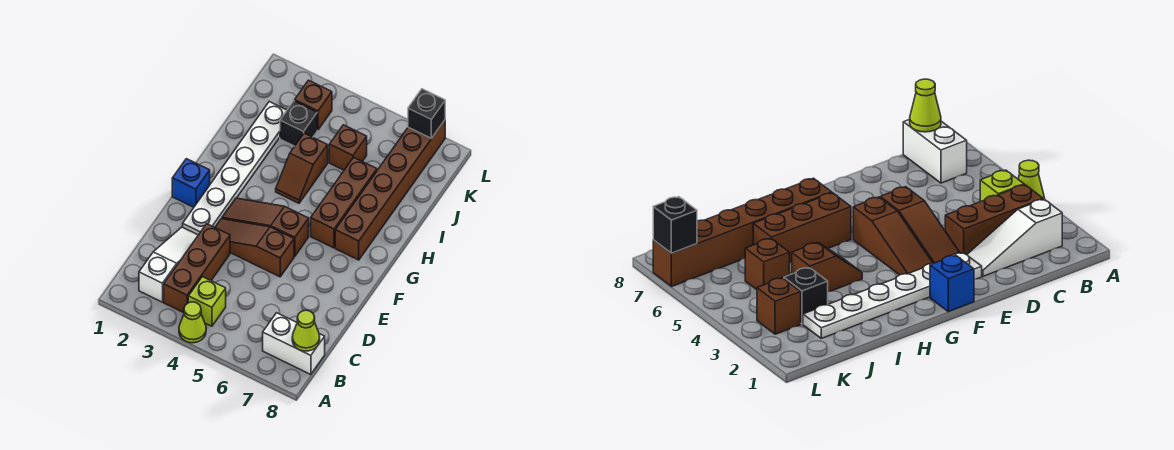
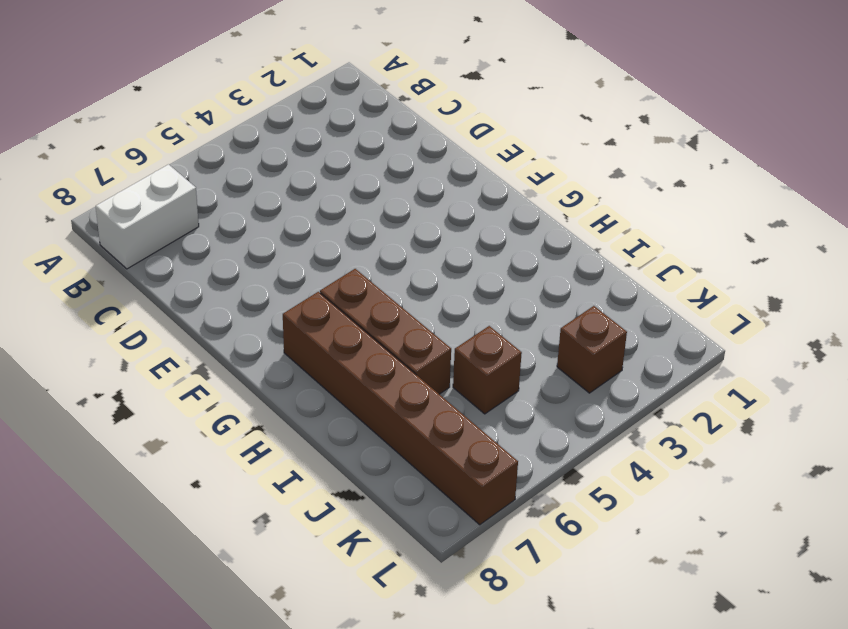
none -> lime cone A4 level 1
none -> white slope B2:D2 level 1 top B
none -> brown brick B3:D3 level 1

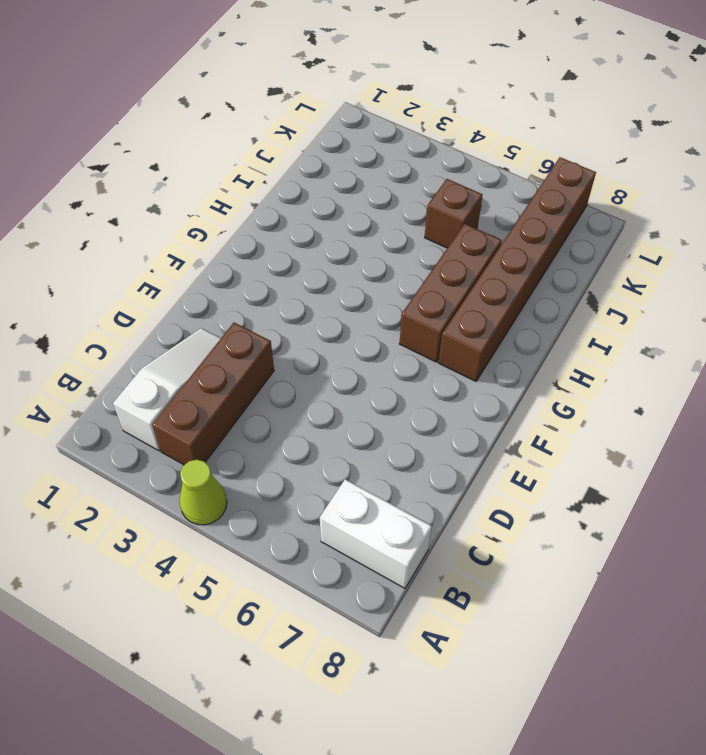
none -> lime brick B4 level 1
none -> white plate E2:J2 level 1
none -> brown slope E3:E5 level 1 top 5

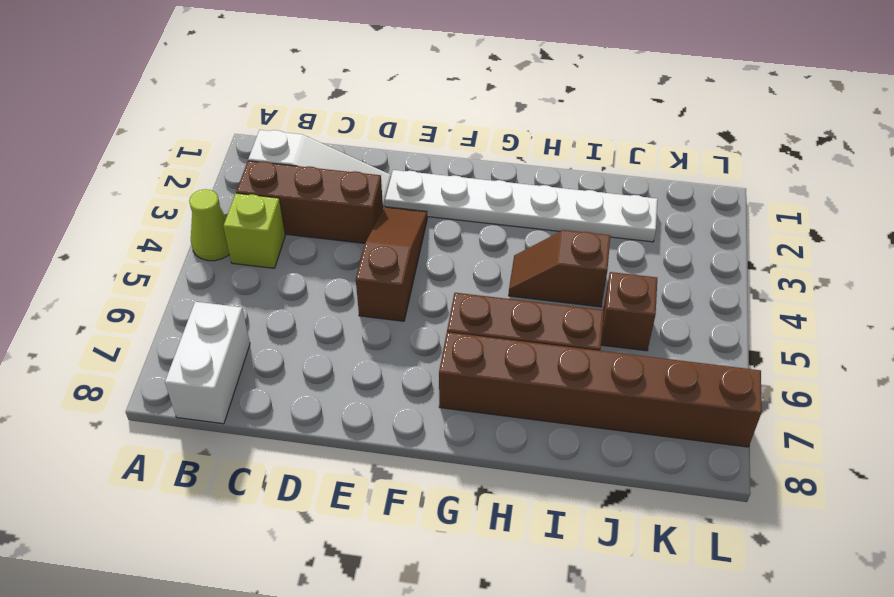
none -> blue brick F1 level 1
none -> brown slope F3:F5 level 1 top 5
none -> black brick J3 level 1

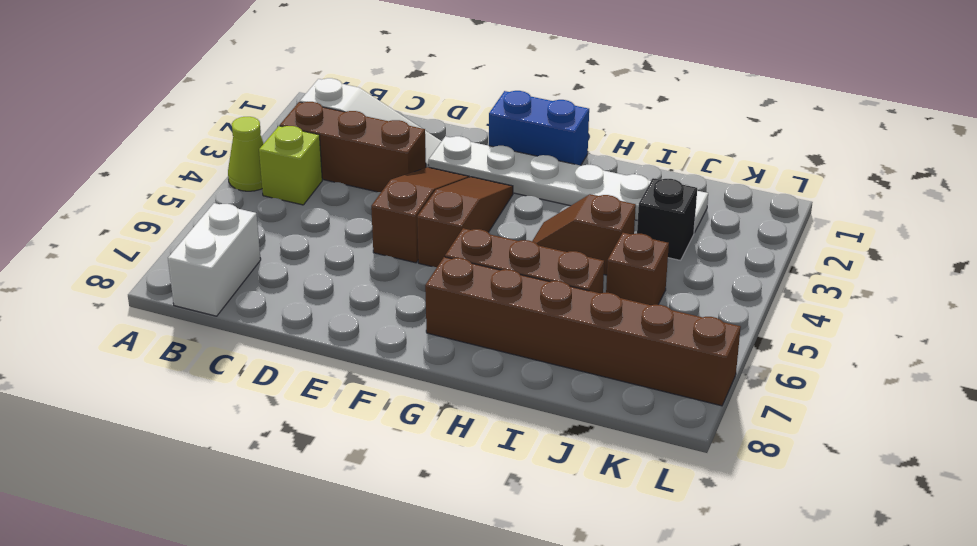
blue brick F1:G1 level 1 -> blue brick F1 level 1
none -> brown brick K3 level 1
none -> lime cone B8 level 2
none -> black brick L7 level 2

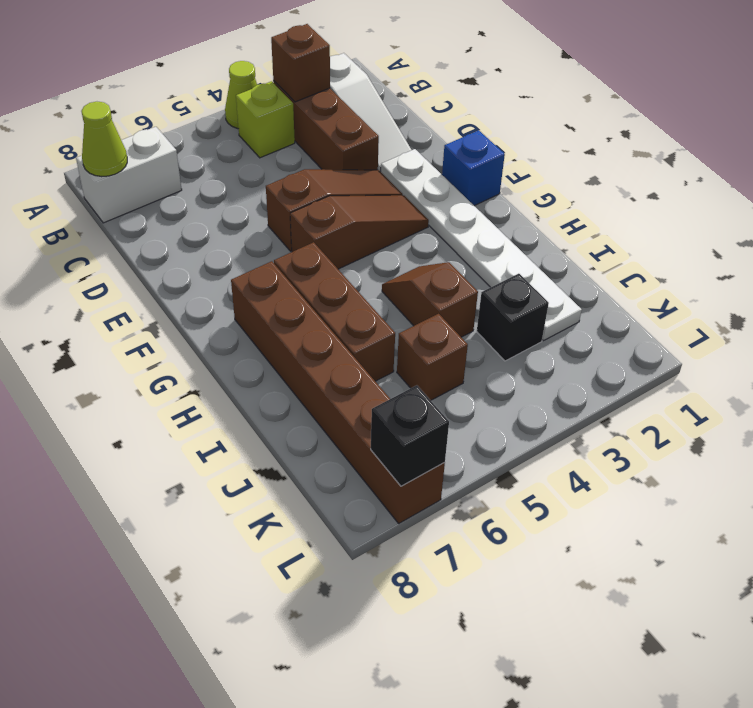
brown brick B3 level 2 -> brown brick K3 level 1

